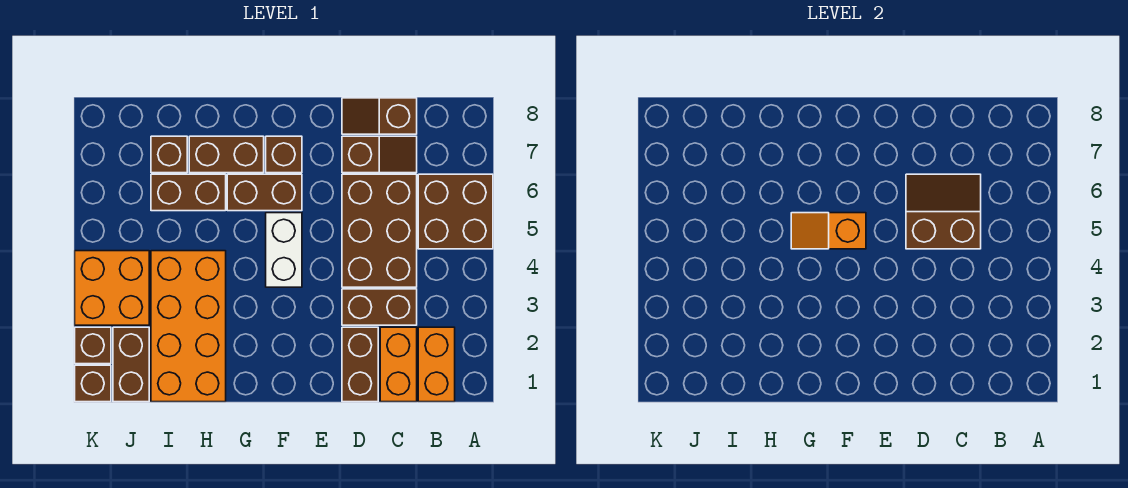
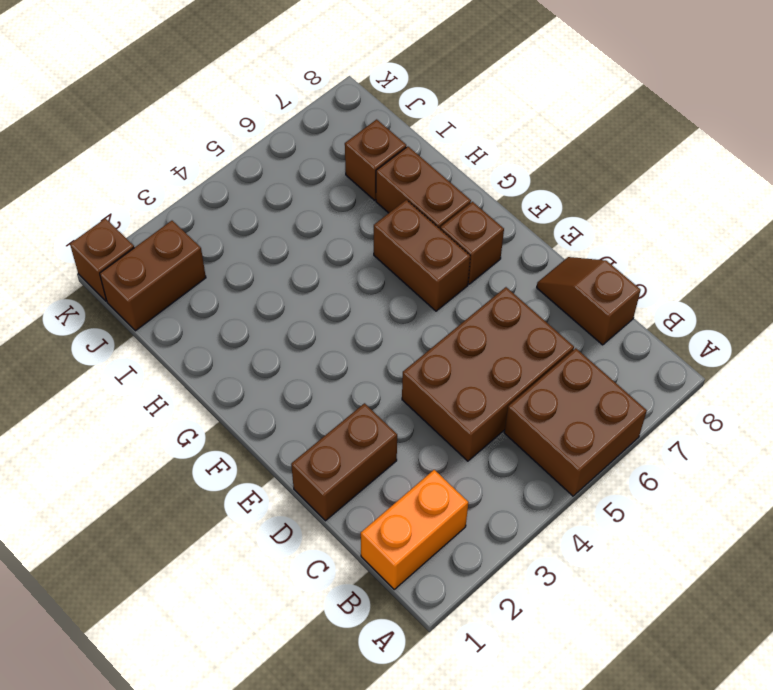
none -> orange brick C1:C2 level 1
none -> brown brick C3:D3 level 1
none -> brown slope C7:D7 level 1 top D

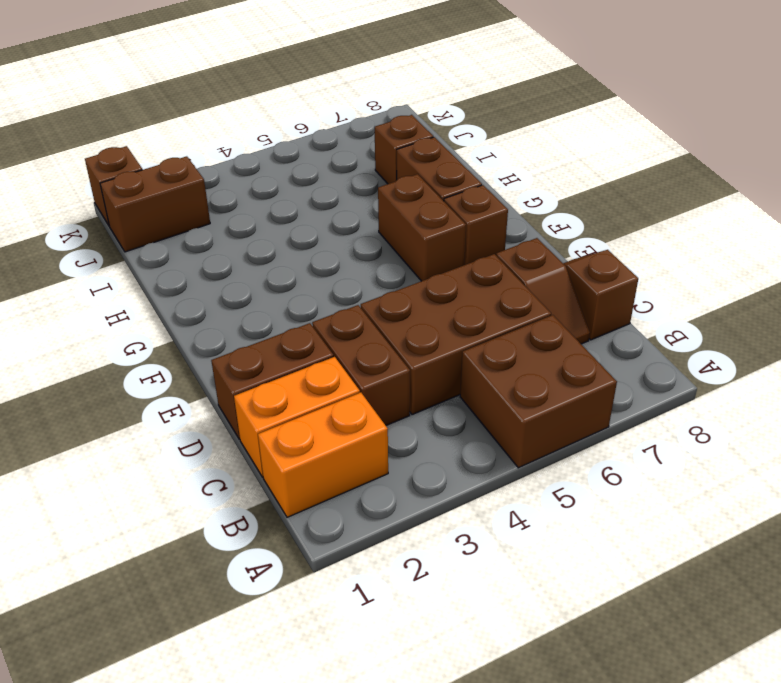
none -> white brick F4:F5 level 1
none -> orange brick H1:I4 level 1
none -> brown brick H6:I6 level 1

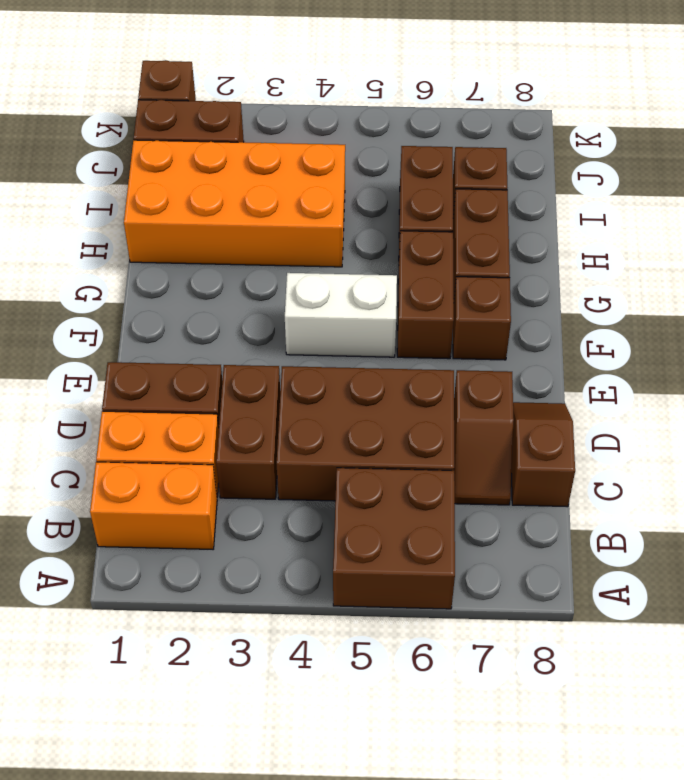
none -> orange brick J3:K4 level 1
none -> brown brick K2 level 1
none -> brown slope C5:D6 level 2 top 5

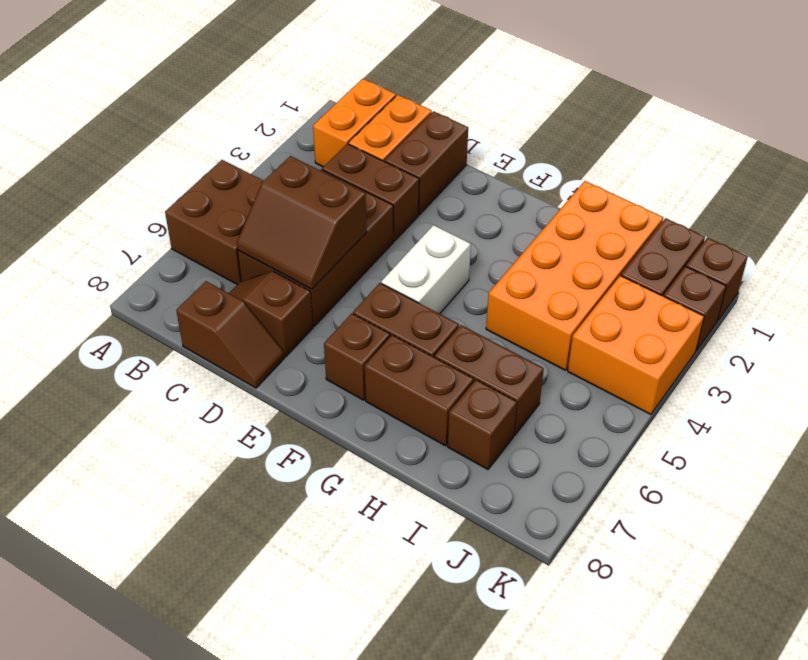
none -> orange slope F5:G5 level 2 top F

